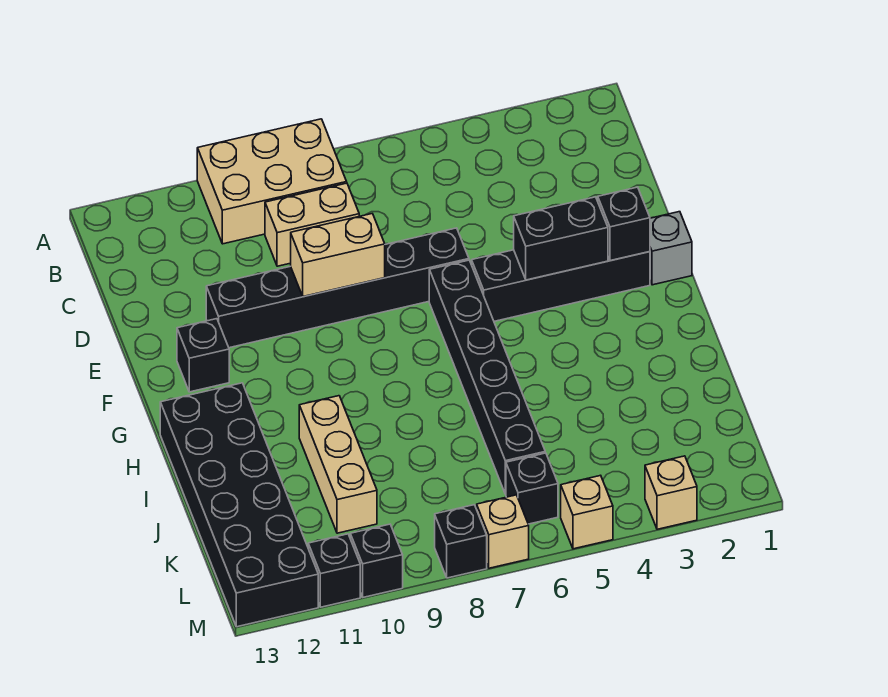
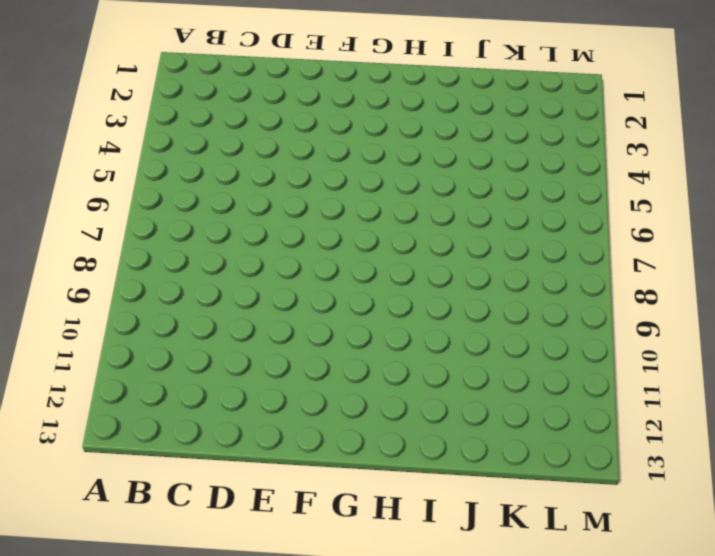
none -> tan brick A8:B10 level 1
none -> tan brick C8:C9 level 1
none -> black brick E6:E11 level 1

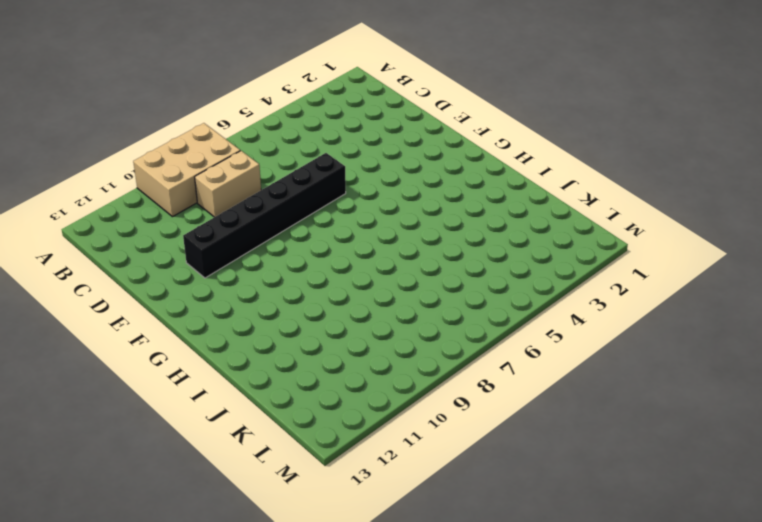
none -> grey brick F1 level 1
none -> black brick F2:F5 level 1
none -> black brick F6:K6 level 1

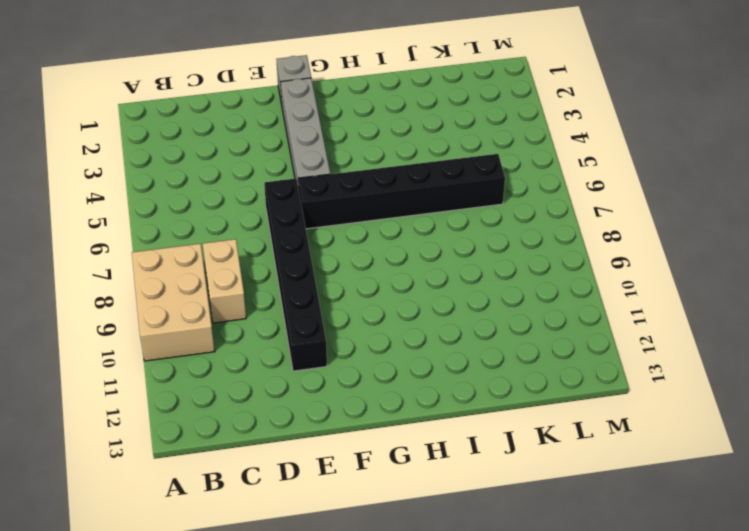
grey brick F2:F5 level 1 -> black brick F2:F5 level 1
none -> black brick F12 level 1
none -> black brick H12:M13 level 1
none -> tan brick I10:K10 level 1

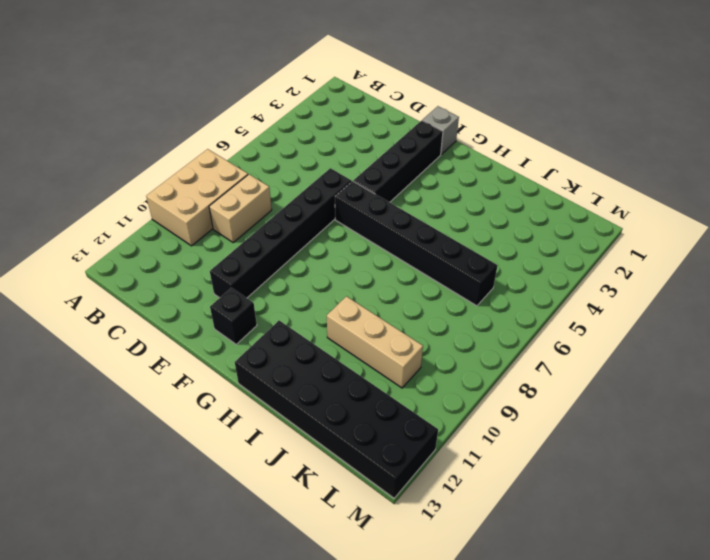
none -> black brick L6 level 1
none -> tan brick M3 level 1
none -> tan brick M5 level 1

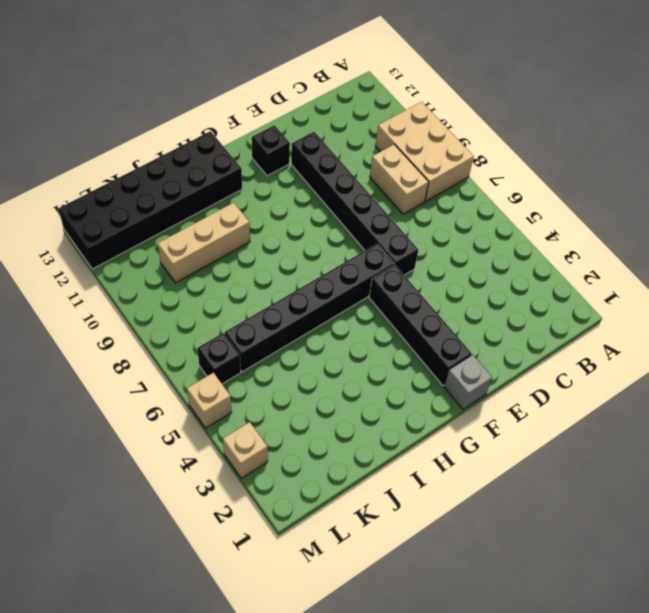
none -> tan brick M7 level 1
none -> black brick M8 level 1
none -> black brick M10 level 1

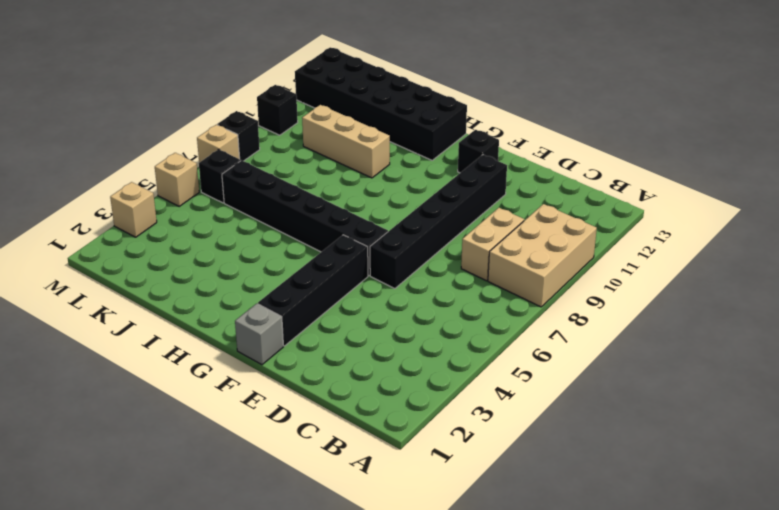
none -> black brick M11 level 1
none -> tan brick E8:E9 level 2
none -> black brick F2 level 2

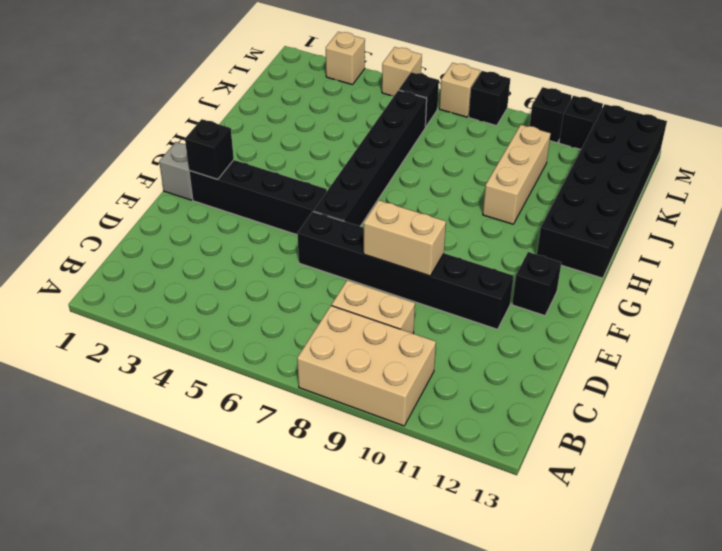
none -> black brick F3:F4 level 2

